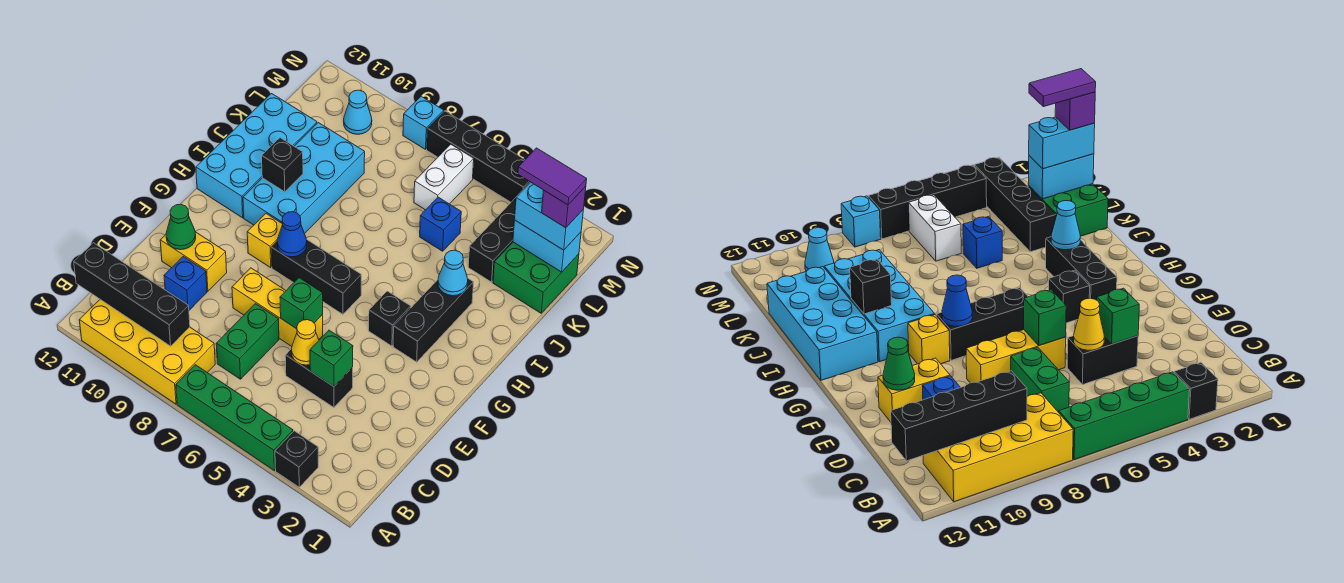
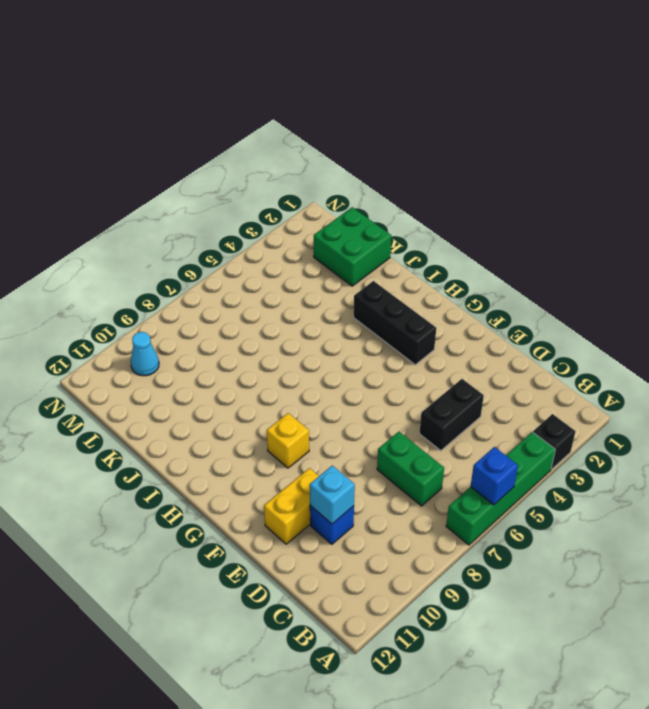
blue brick A6 level 2 -> blue brick K5 level 1
cyan brick D10 level 2 -> cyan brick N8 level 1
none -> yellow brick A8:B11 level 1
none -> yellow brick E6:E8 level 1
none -> black brick G4 level 1
none -> black brick G6:G8 level 1

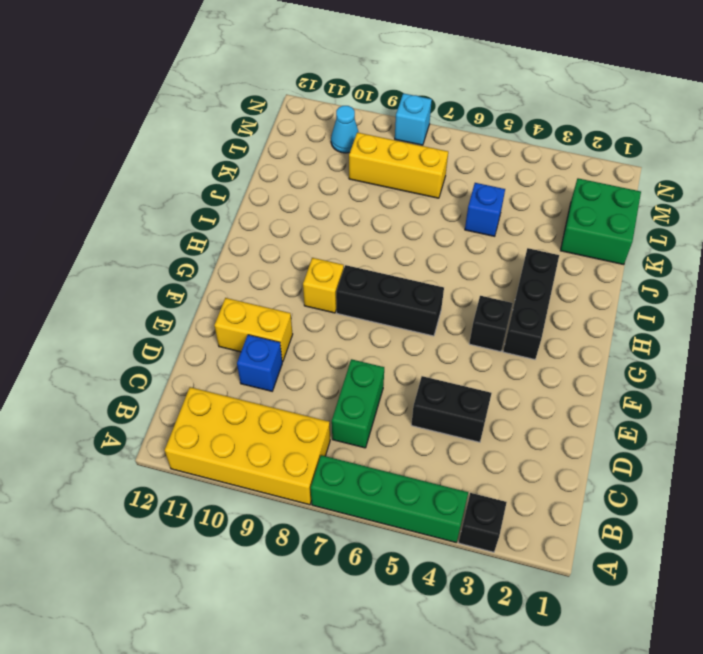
yellow brick L7:L9 level 1 -> yellow brick E6:E8 level 1
none -> cyan brick H9:K10 level 1
none -> cyan brick H11:K12 level 1
none -> black brick K3:N3 level 1
none -> white brick L6:M6 level 1

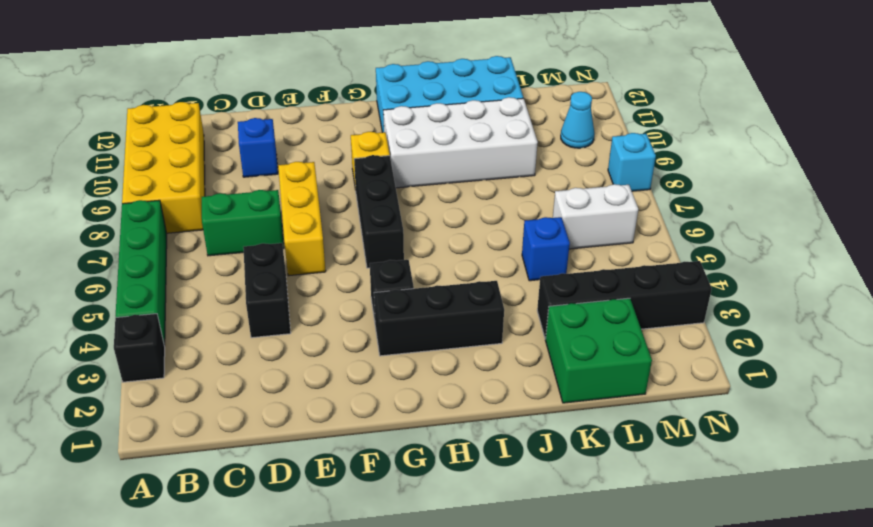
white brick H9:K10 level 1 -> cyan brick H9:K10 level 1
none -> yellow brick E10:E11 level 1
none -> black brick N4:N7 level 1
none -> black brick B9:B12 level 2
none -> green brick D4 level 2

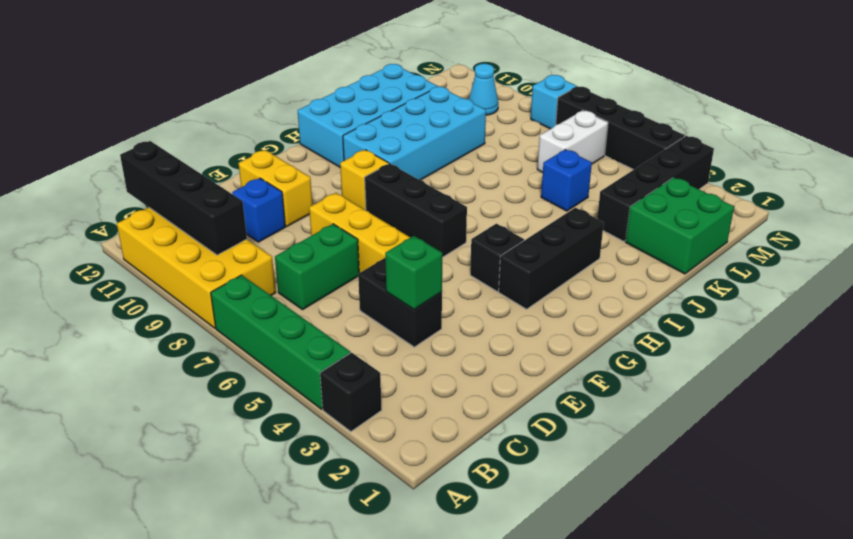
none -> yellow cone D5 level 2
none -> green brick E6 level 2
none -> green cone E11 level 2
none -> blue cone G8 level 2

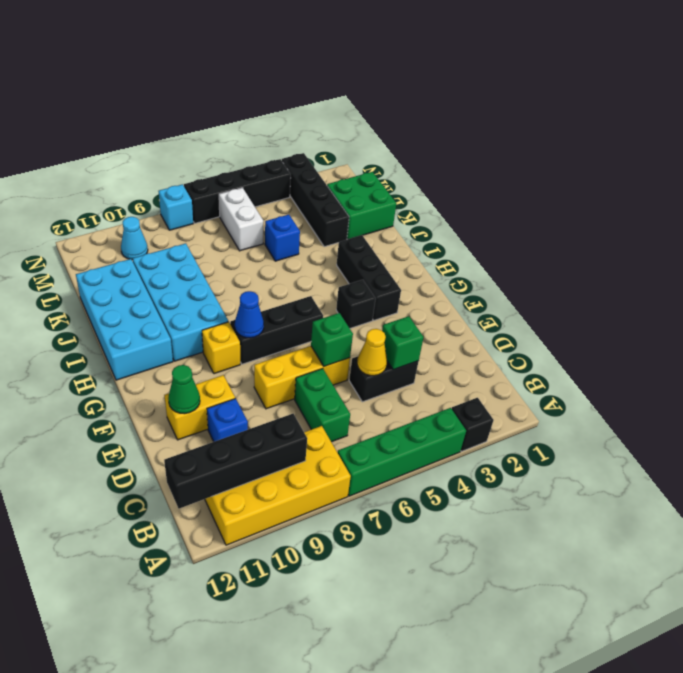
none -> cyan cone I3 level 2
none -> black brick I10 level 2
none -> cyan brick L1:L2 level 2
none -> cyan brick L1:L2 level 3

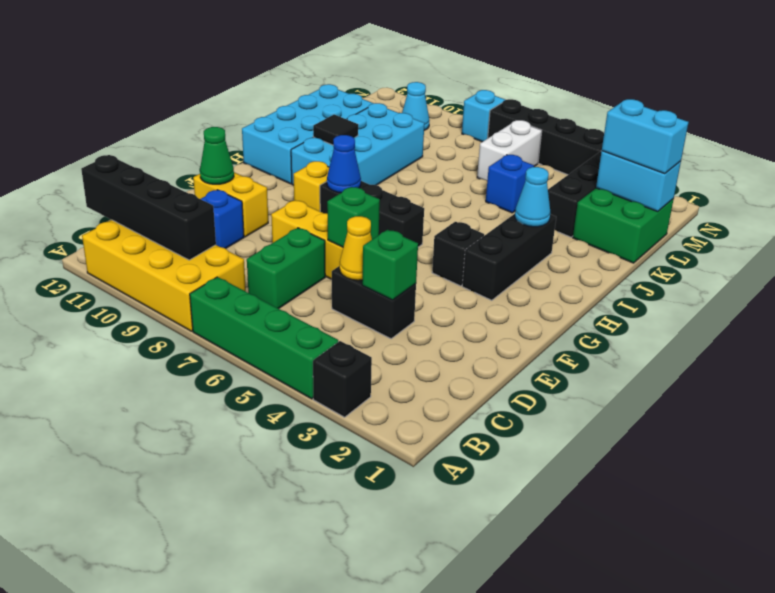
black tile I10 level 2 -> black brick I10 level 2
none -> purple brick L1 level 4
none -> purple tile L1:L2 level 5

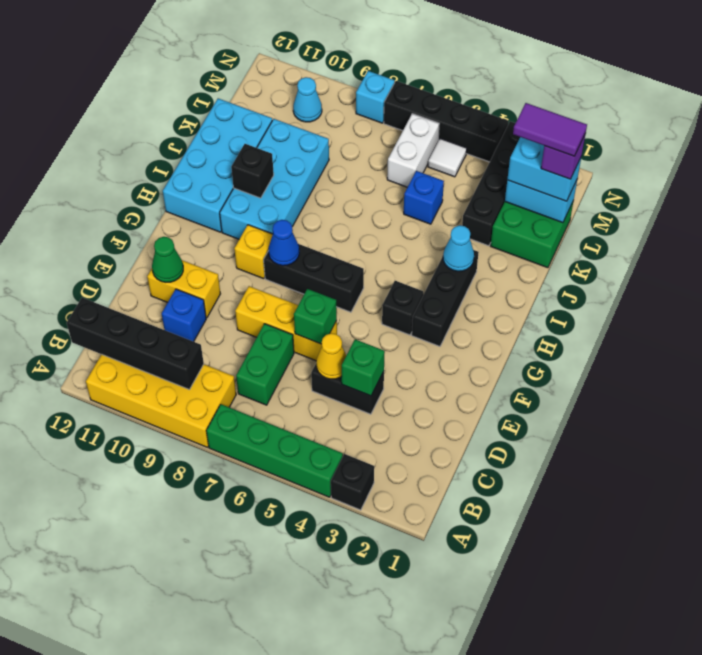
white tile M5 level 1 -> none

